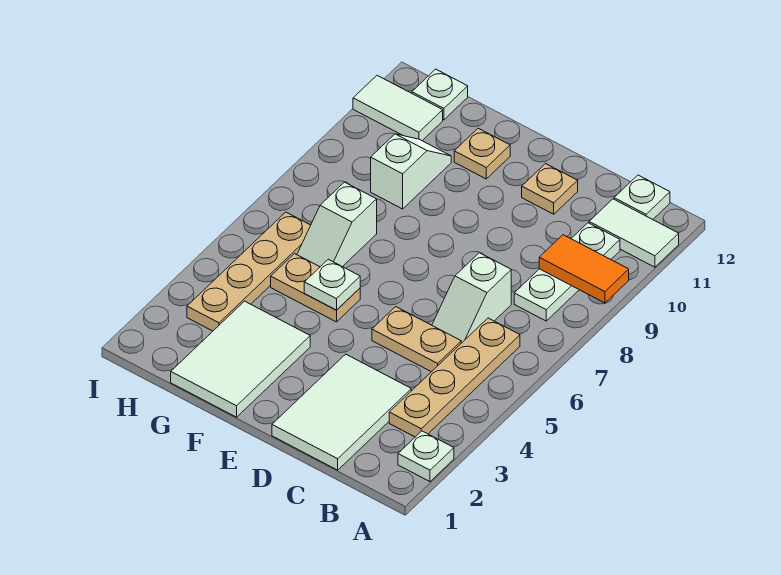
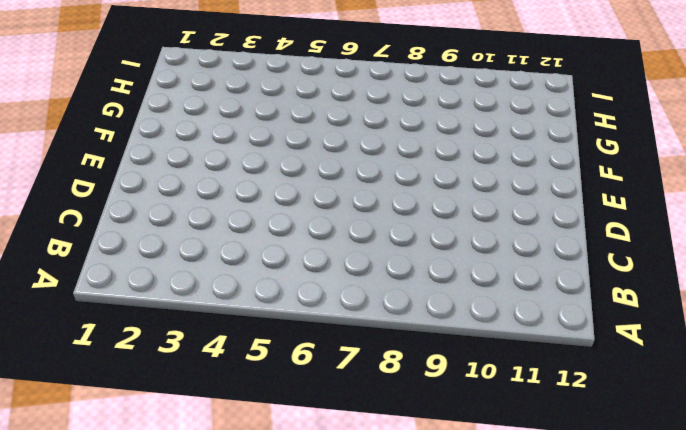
none -> white plate A2 level 1
none -> white tile A11:B11 level 1
none -> tan plate B3:B6 level 1

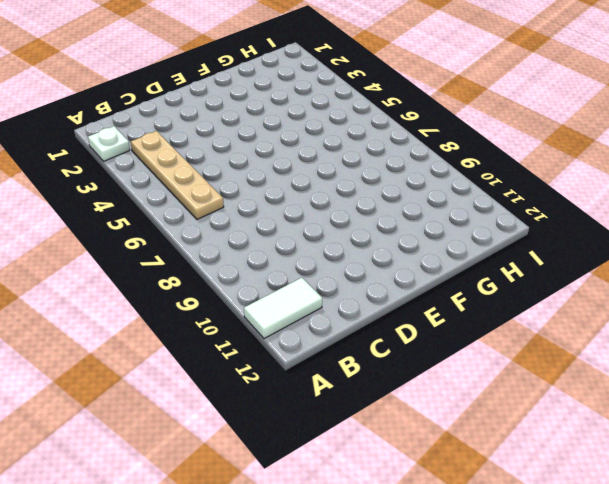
none -> white plate B8:B10 level 1
none -> white plate B12 level 1
none -> white tile C1:D3 level 1

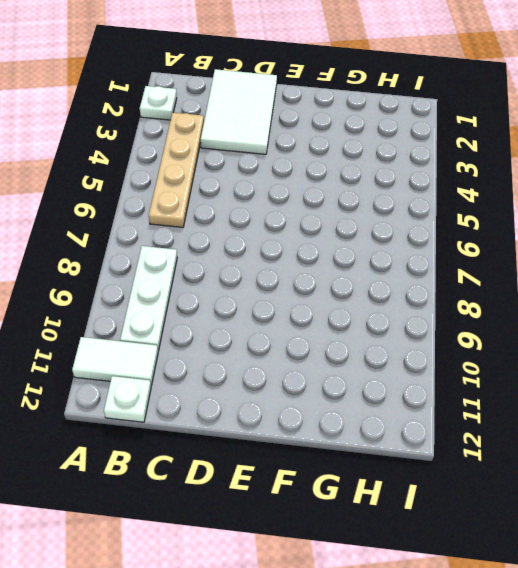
none -> tan plate C5:D5 level 1
none -> white slope C6:C7 level 1 top 7
none -> tan plate D11 level 1

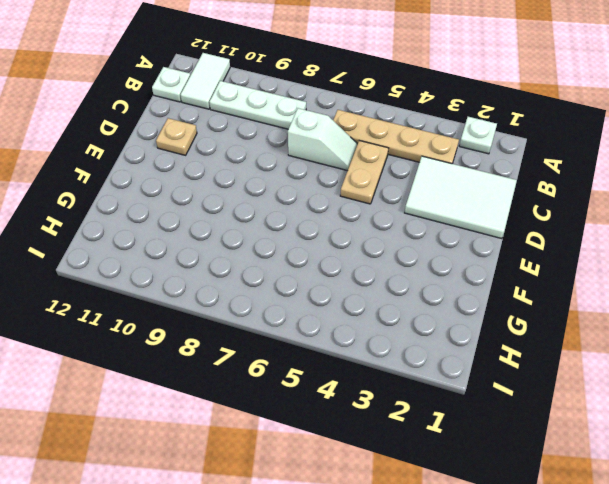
none -> white tile F1:G3 level 1
none -> tan plate F5:G5 level 1
none -> tan plate F11 level 1

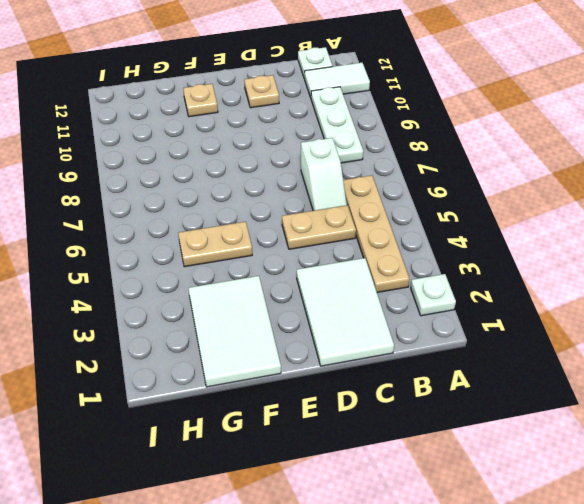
none -> white slope G6:G7 level 1 top 7
none -> white slope G9:G10 level 1 top 9
none -> tan plate H3:H6 level 1

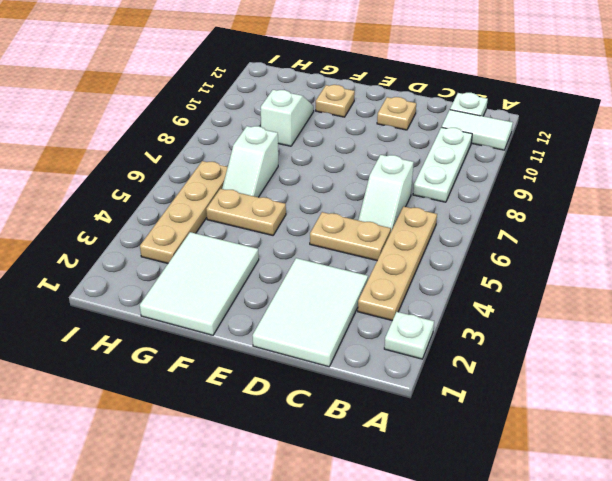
none -> white tile H11:I11 level 1
none -> white plate H12 level 1
none -> orange tile A9:B9 level 2

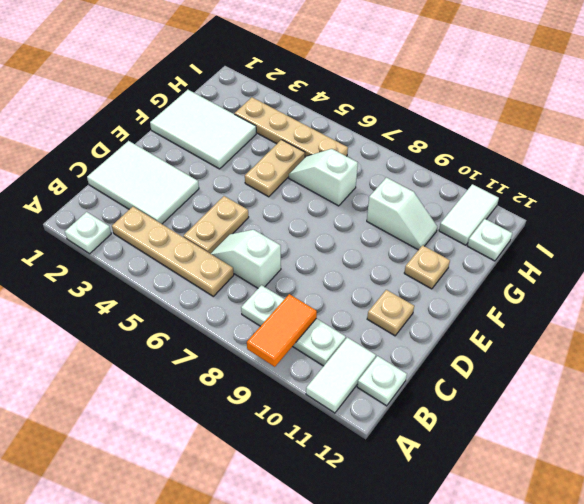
none -> white plate F5 level 2

